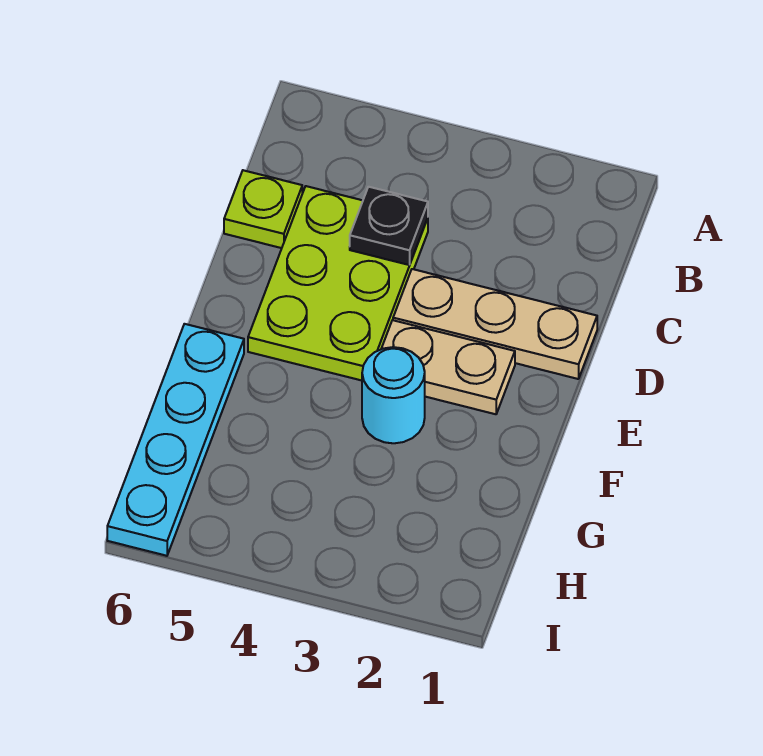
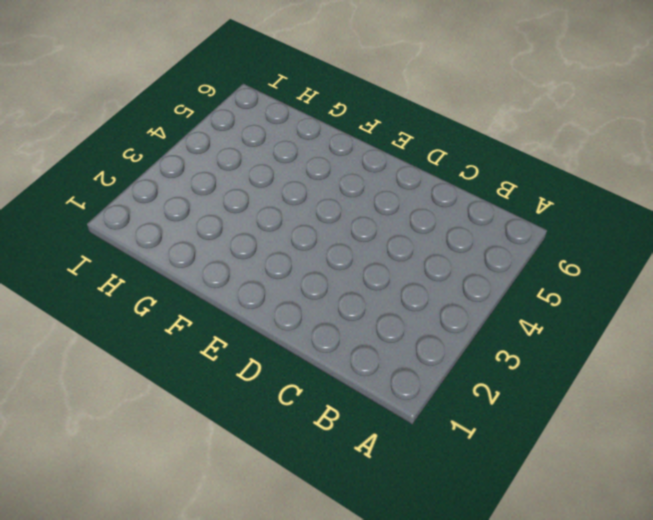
none -> lime plate C4:E5 level 1
none -> lime plate C6 level 1

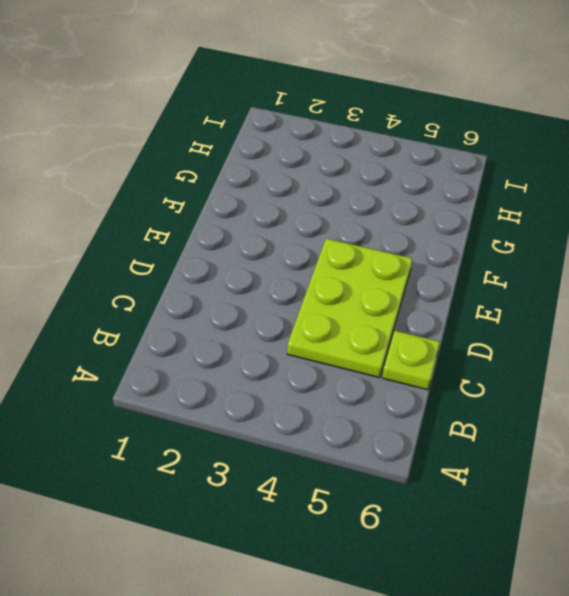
none -> tan plate D1:D3 level 1
none -> tan plate E2:E3 level 1

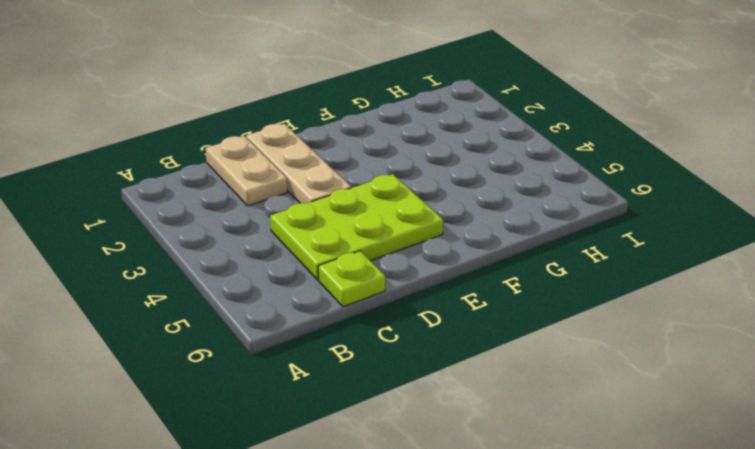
tan plate C1:C2 level 1 -> tan plate E2:E3 level 1
none -> cyan round brick F3 level 1
none -> cyan plate F6:I6 level 1

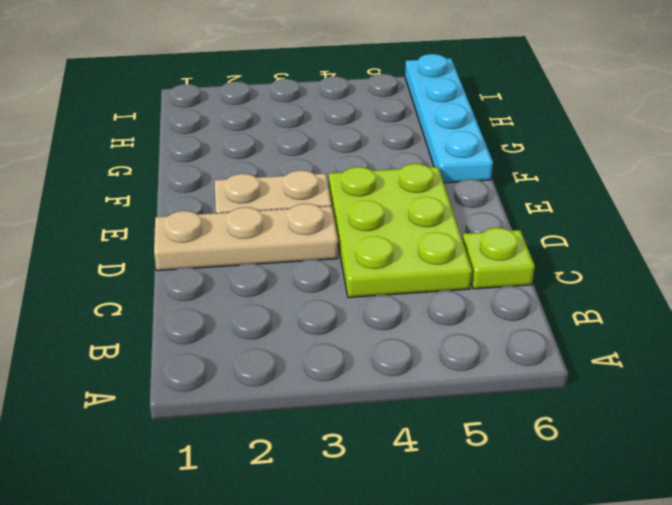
none -> cyan round brick F3 level 1
none -> black plate C4 level 2

